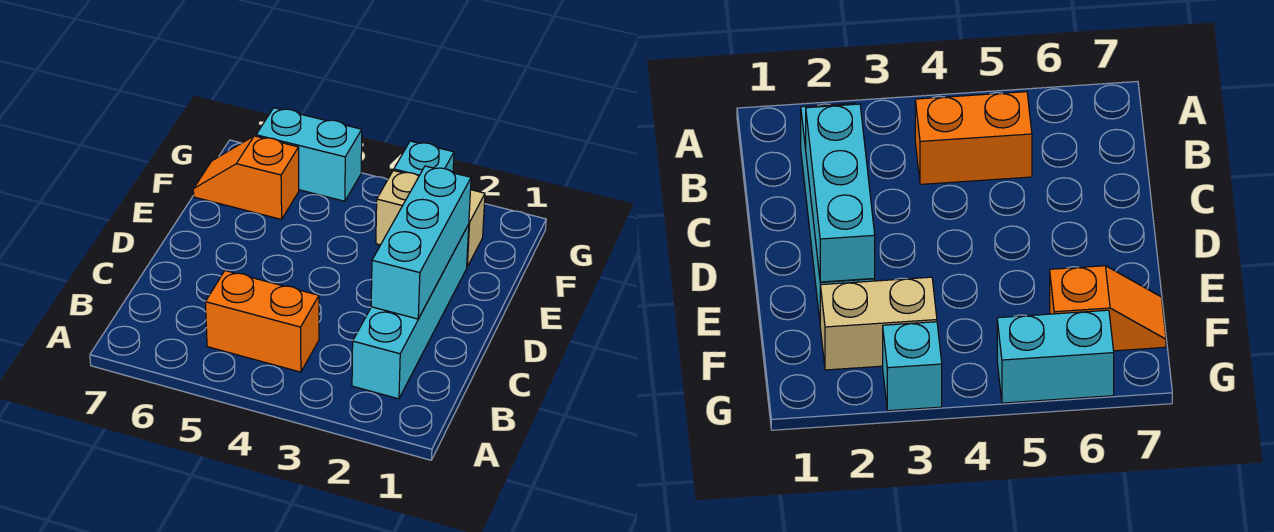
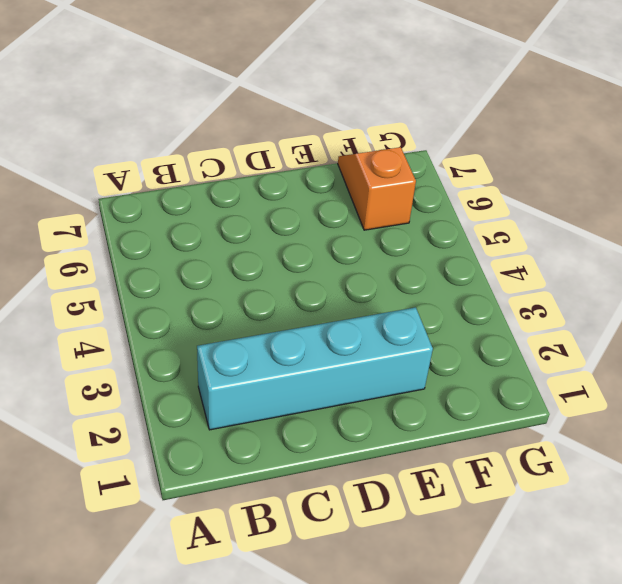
none -> orange brick B4:B5 level 1
none -> tan brick F2:F3 level 1

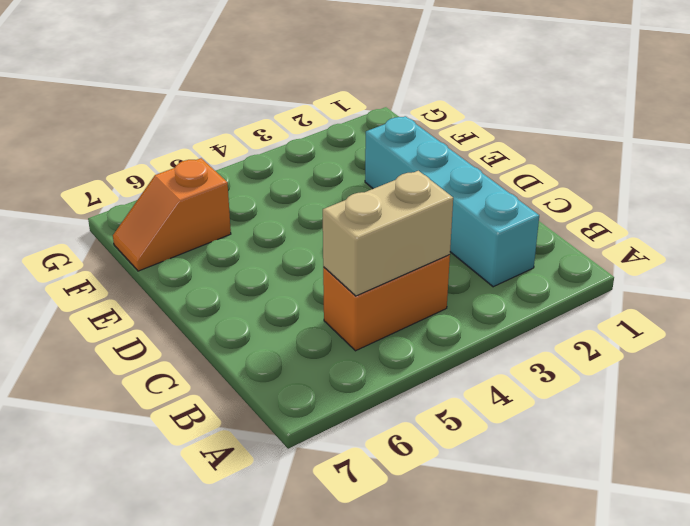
tan brick B4:B5 level 2 -> tan brick F2:F3 level 1
none -> cyan brick G3 level 1
none -> cyan brick G5:G6 level 1

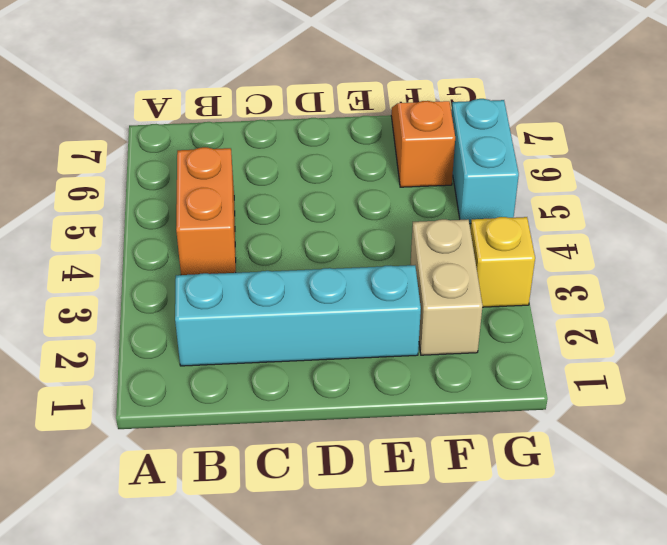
yellow brick G3 level 1 -> cyan brick G3 level 1
none -> cyan brick C2:E2 level 2

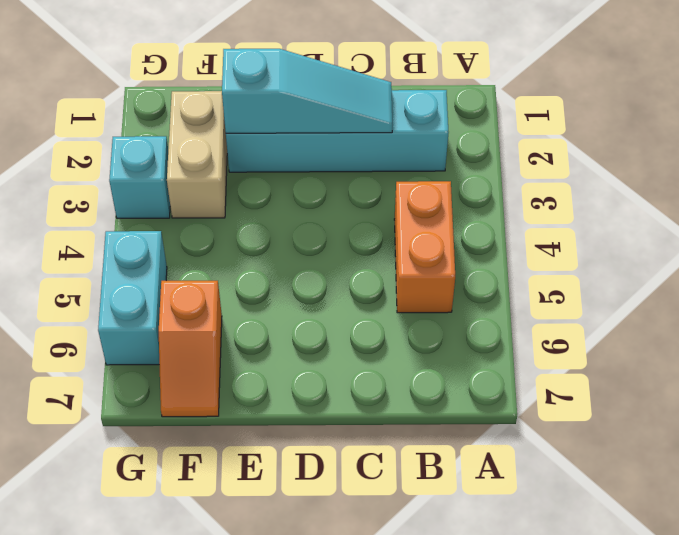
cyan slope C2:E2 level 2 top E -> cyan brick C2:E2 level 2

